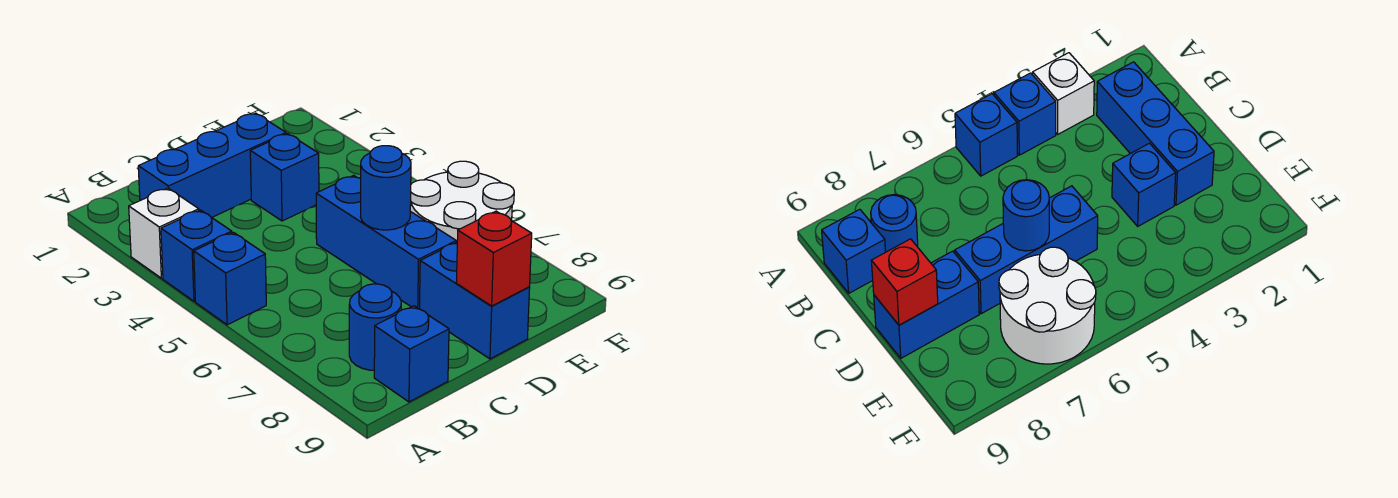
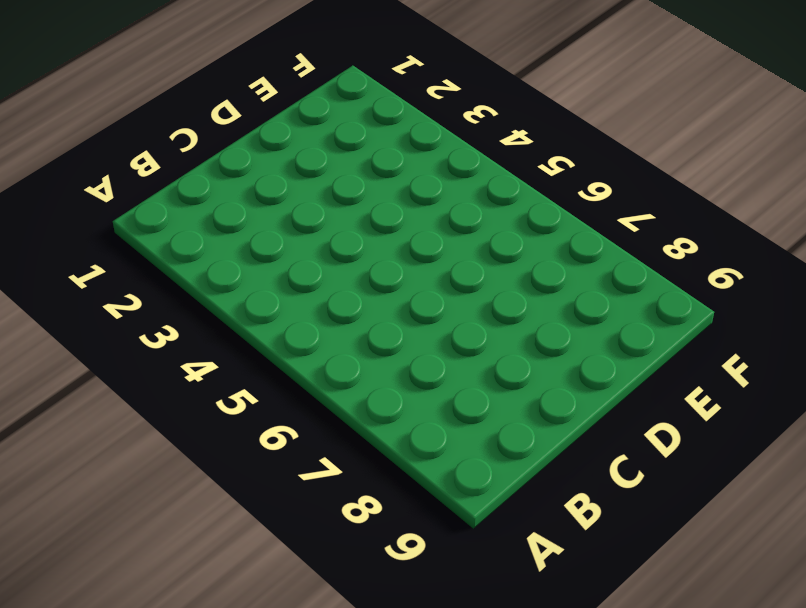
none -> white brick A3 level 1
none -> blue brick A4 level 1
none -> blue brick A5 level 1

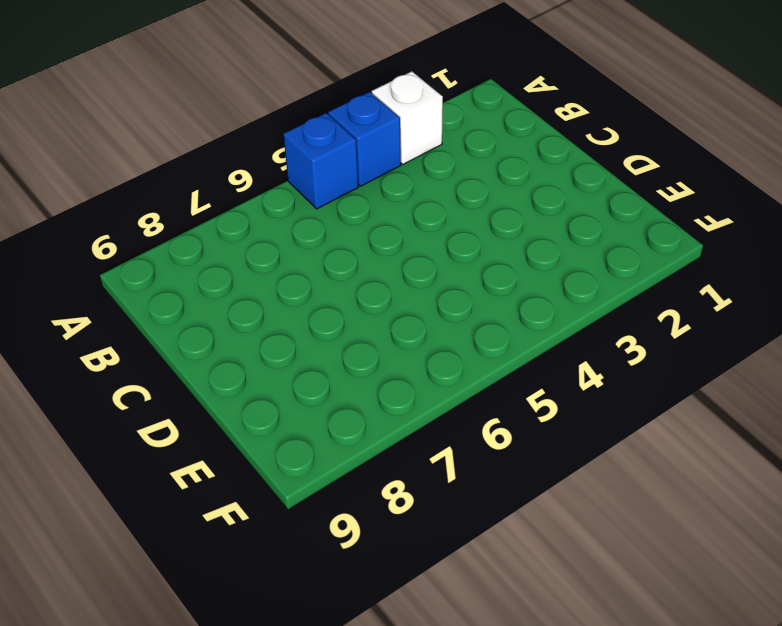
none -> blue brick B2:D2 level 1
none -> blue round brick B8 level 1
none -> blue brick B9 level 1

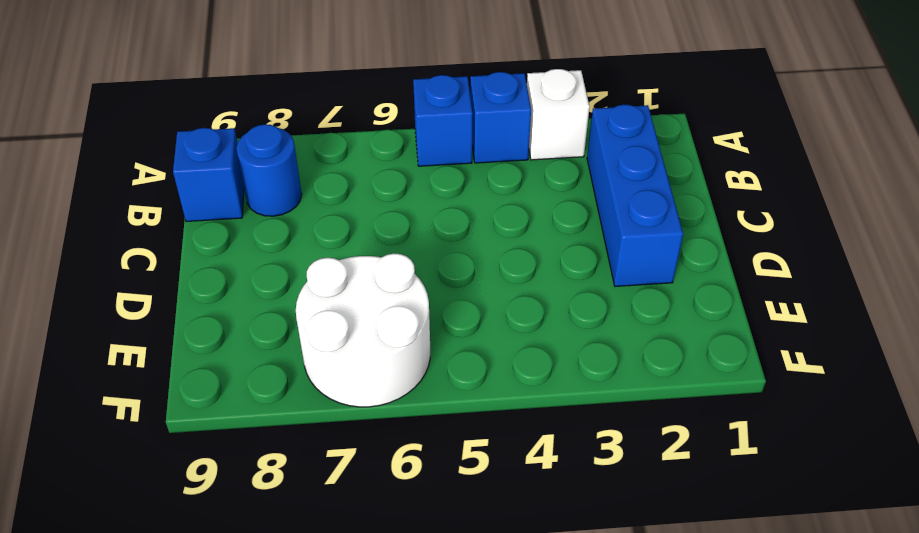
none -> blue brick D3 level 1
none -> blue brick D5:D7 level 1
none -> blue brick D8:D9 level 1

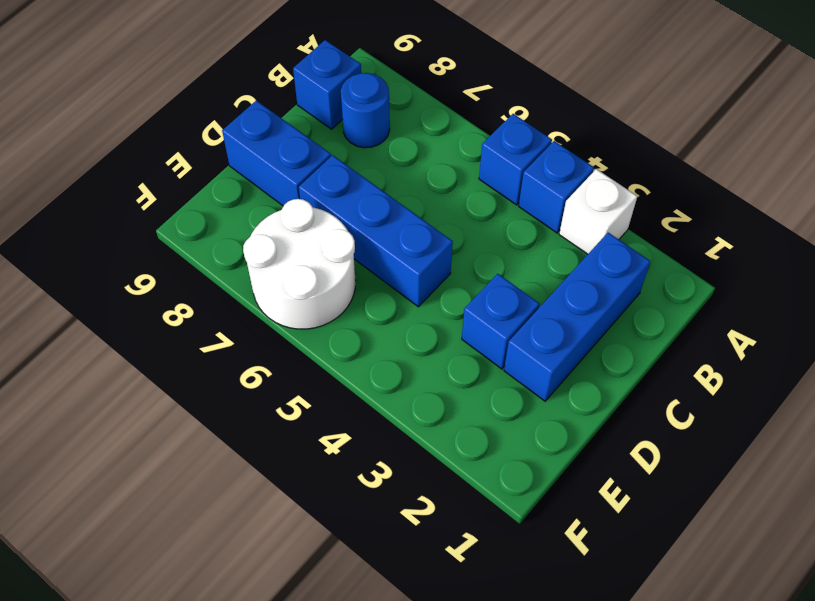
none -> blue round brick D6 level 2
none -> red brick D9 level 2

